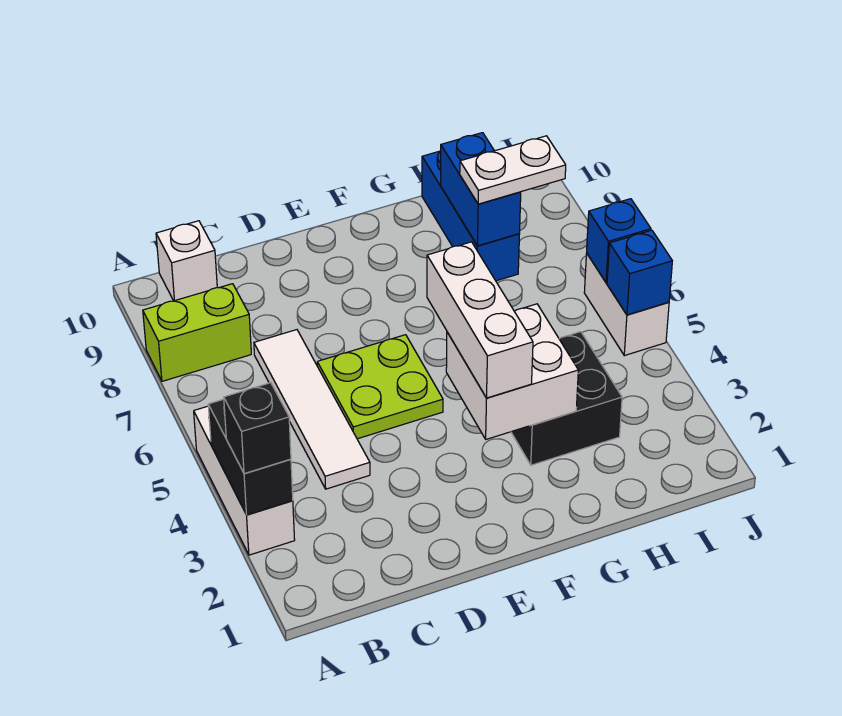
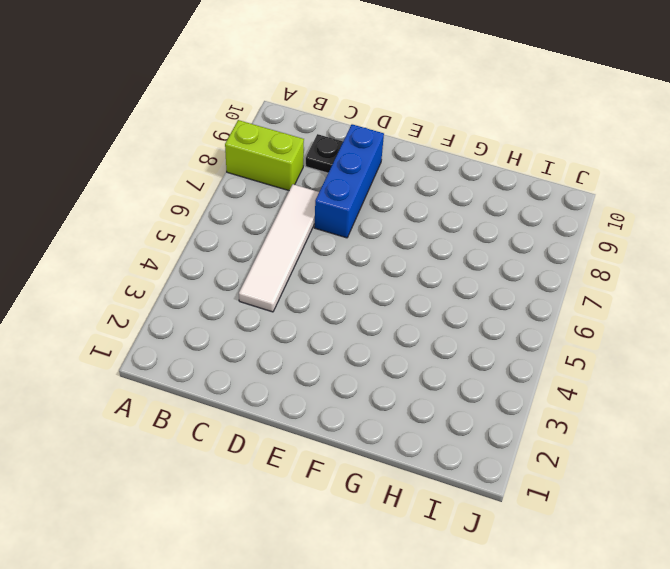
black plate C9 level 1 -> none
blue brick D7:D9 level 1 -> blue brick H8:H10 level 1
none -> white brick A3:A5 level 1
none -> white brick B10 level 1
none -> lime plate D5:E6 level 1

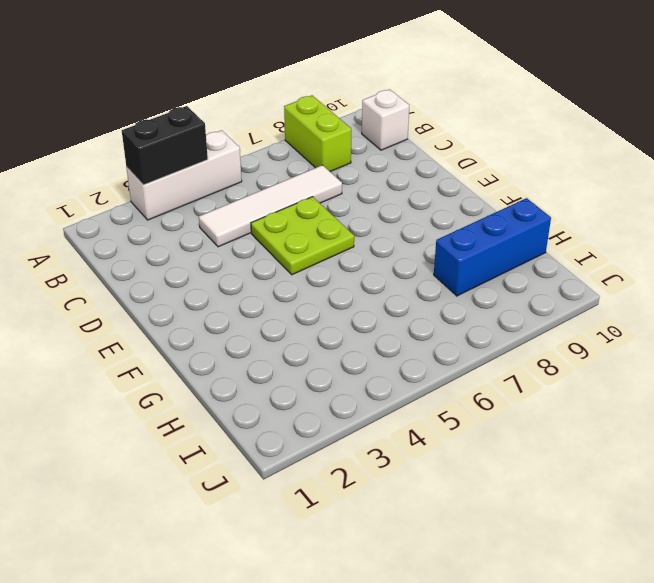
none -> black brick G3:H4 level 1
none -> white brick J5:J6 level 1
none -> white brick F3:G4 level 2

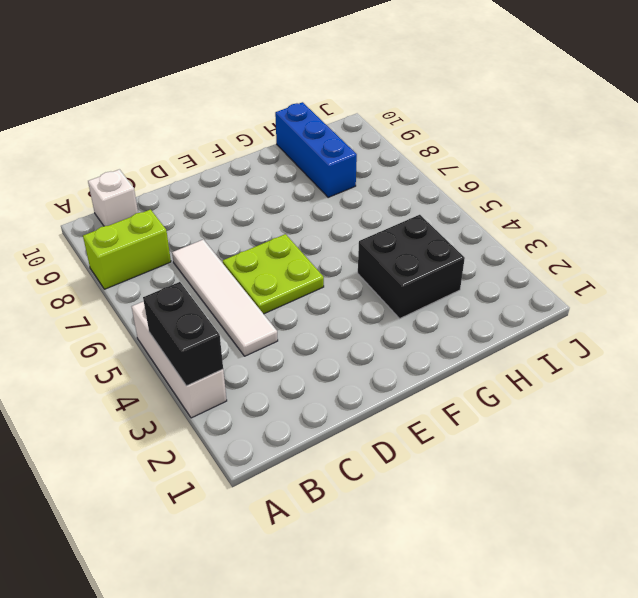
none -> white brick J5:J6 level 1
none -> white brick F3:G4 level 2
none -> blue brick H8:H9 level 2

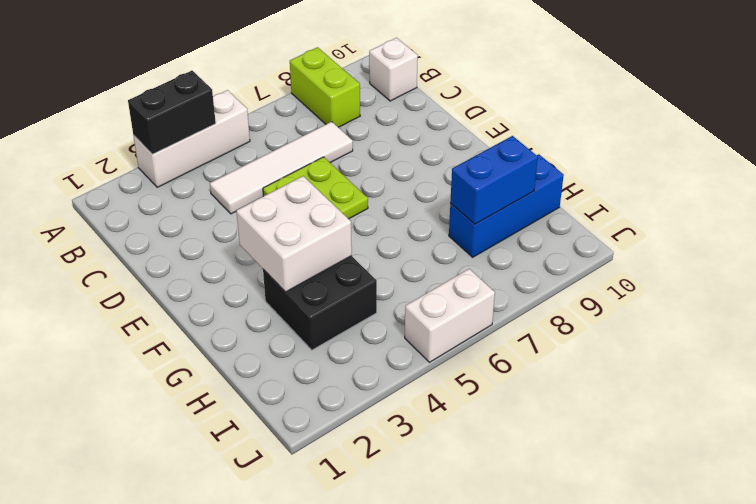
none -> blue brick J5 level 2
none -> blue brick J6 level 2
none -> black brick A3 level 3

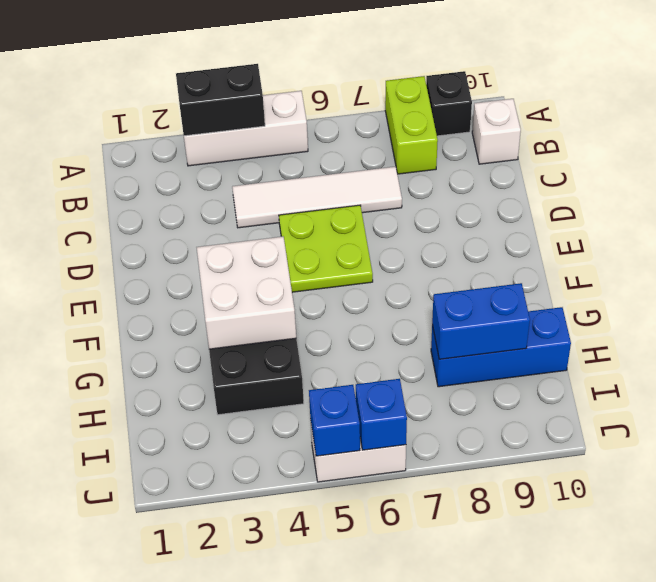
black brick A9 level 1 -> black brick A3 level 3
none -> white brick F3:F5 level 3
none -> white plate H8:I8 level 3

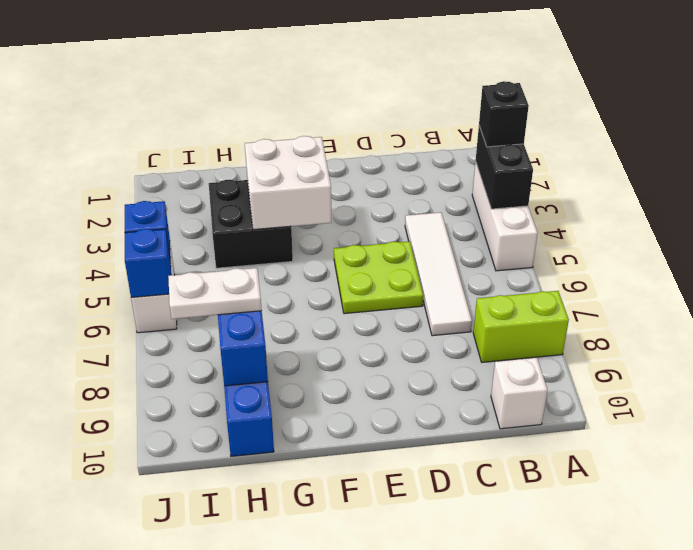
none -> white brick F3:F5 level 3

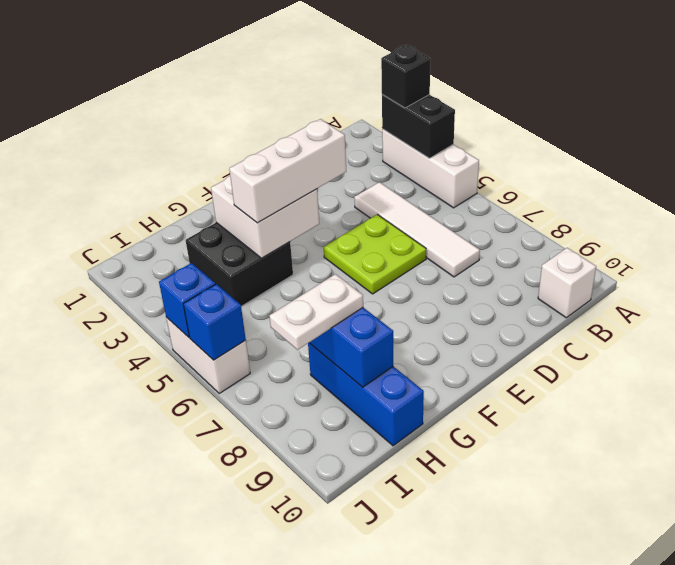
white brick E4:G4 level 3 -> white brick F3:F5 level 3
none -> lime brick A8:B8 level 1

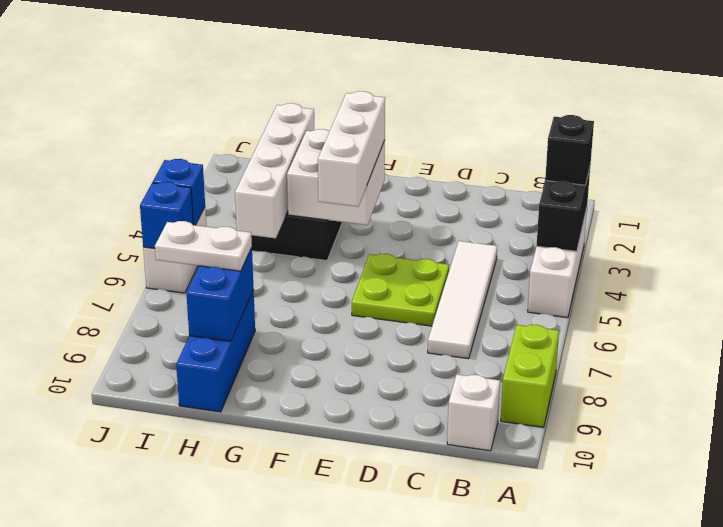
lime brick A8:A9 level 1 -> lime brick A8:B8 level 1
white brick H2:H5 level 2 -> none

